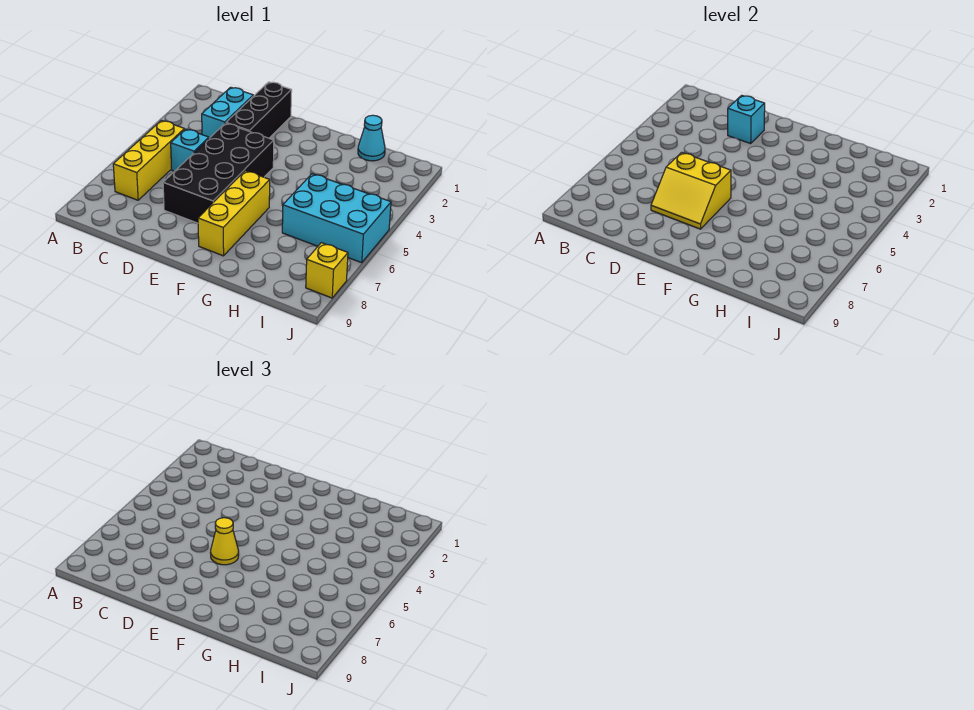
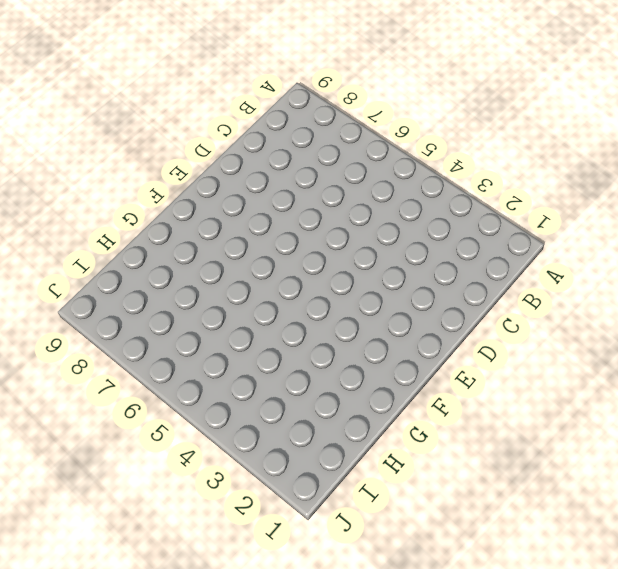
none -> yellow brick B5:B7 level 1
none -> cyan brick C2:C3 level 1
none -> cyan brick C5 level 1

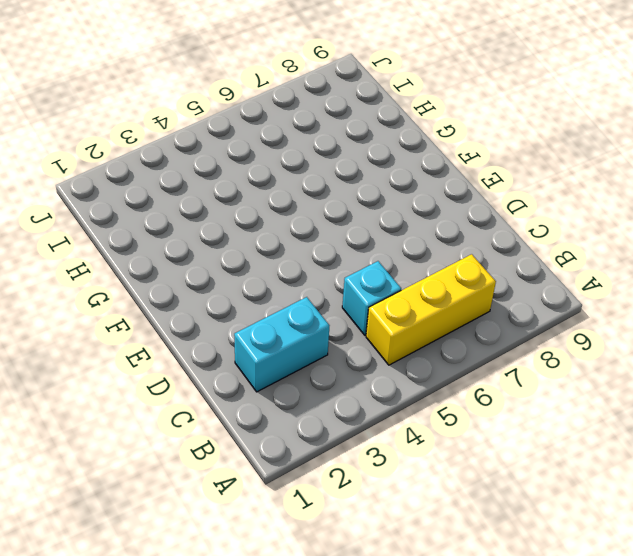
none -> black brick D1:D3 level 1
none -> black brick D4:E7 level 1
none -> yellow brick F6:F8 level 1

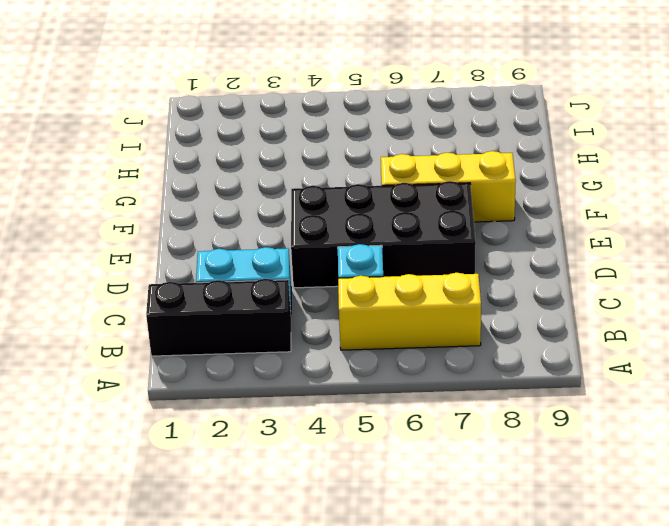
black brick B1:B3 level 1 -> black brick D1:D3 level 1
none -> cyan cone H1 level 1
none -> cyan brick H5:J6 level 1
none -> yellow brick J8 level 1

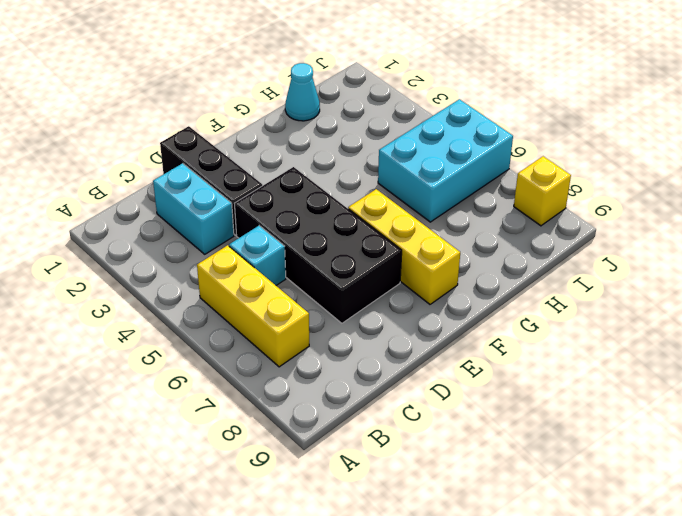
none -> cyan brick D2 level 2
none -> yellow slope D6:E7 level 2 top 6
none -> yellow cone E6 level 3

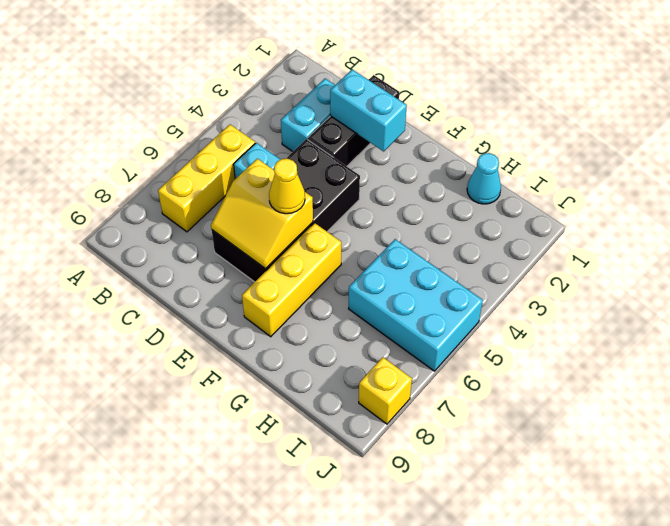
cyan brick D2:E2 level 2 -> cyan brick D2 level 2

